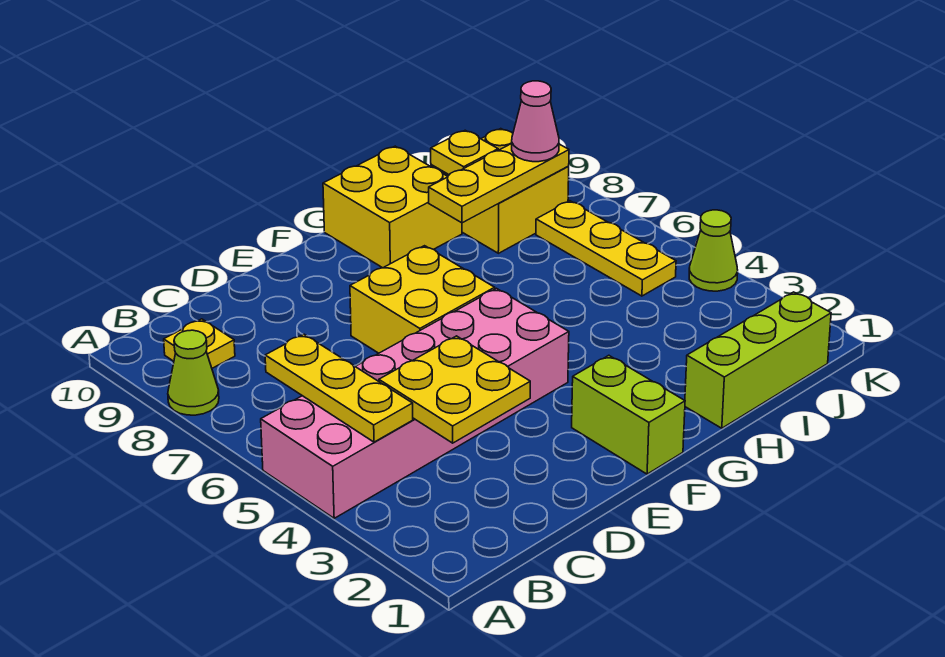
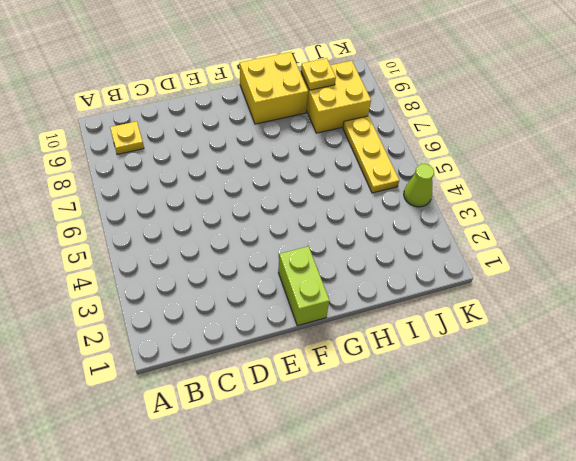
none -> pink brick A4:F5 level 1
none -> lime cone A8 level 1
none -> yellow brick E6:F7 level 1

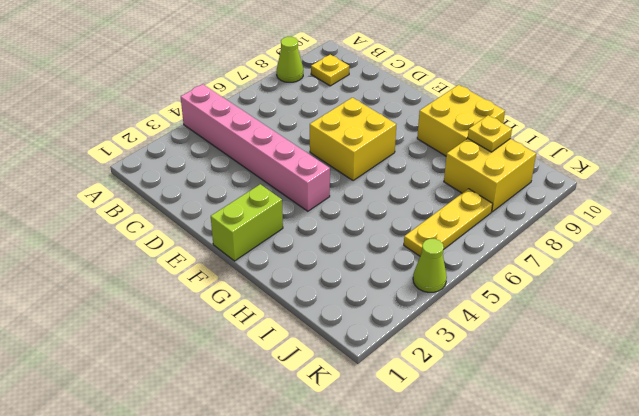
pink brick A4:F4 level 1 -> pink brick A4:F5 level 1
none -> lime brick H1:J1 level 1
none -> yellow plate B4:B6 level 2
none -> yellow plate C3:D4 level 2

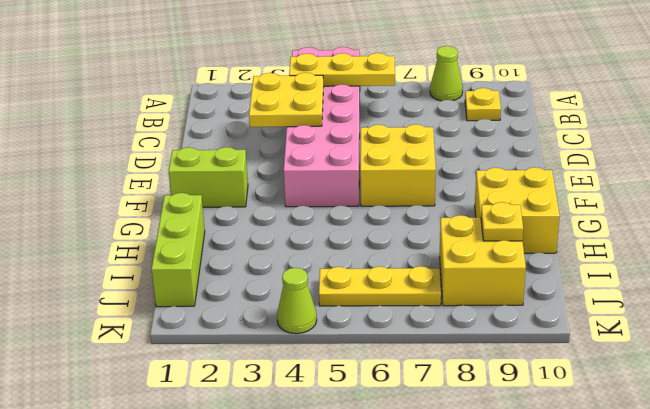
none -> yellow plate H8:J8 level 2
none -> pink cone J8 level 3

